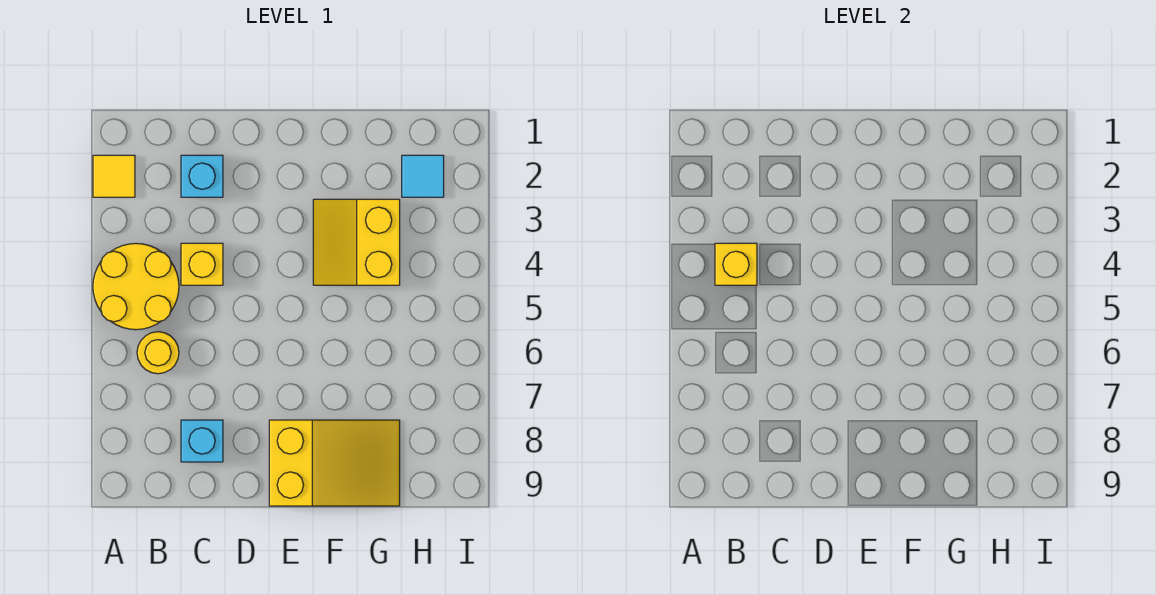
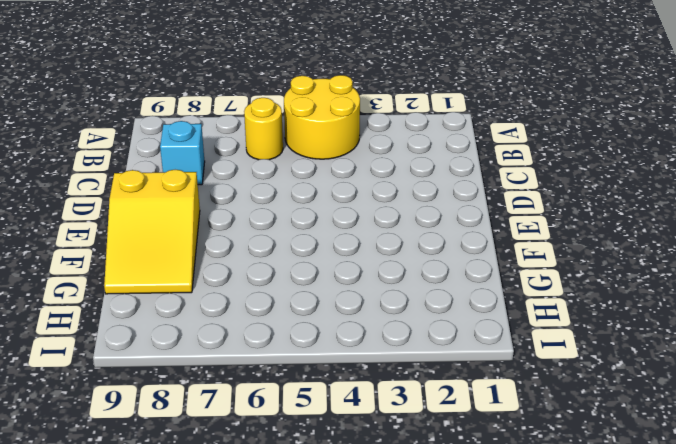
none -> yellow tile A2 level 1
none -> cyan brick C2 level 1

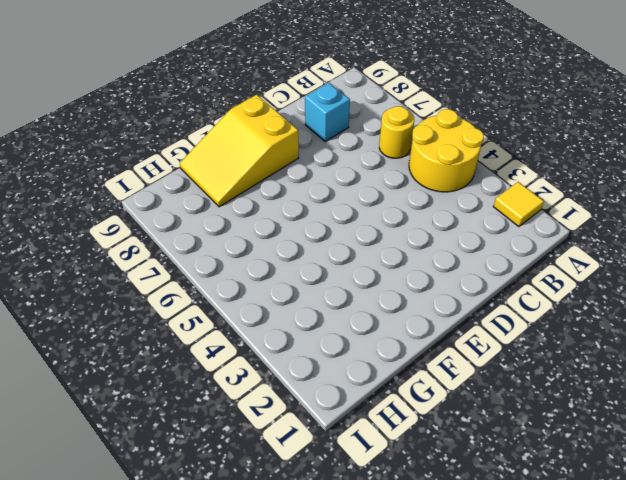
none -> cyan brick C2 level 1
none -> yellow brick C4 level 1

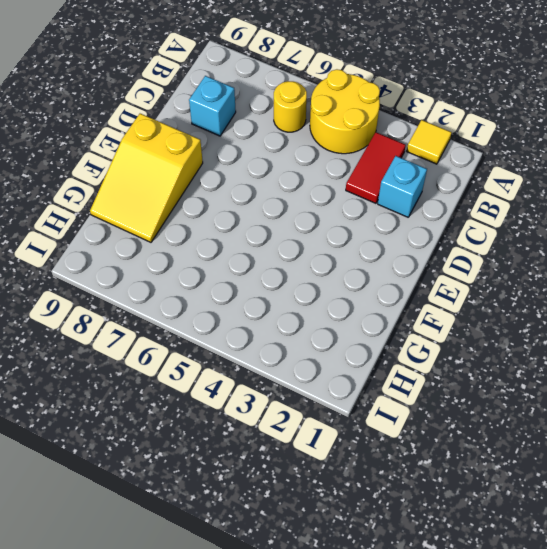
red tile B3:C3 level 1 -> none
none -> yellow brick C4 level 1
none -> yellow slope F3:G4 level 1 top G

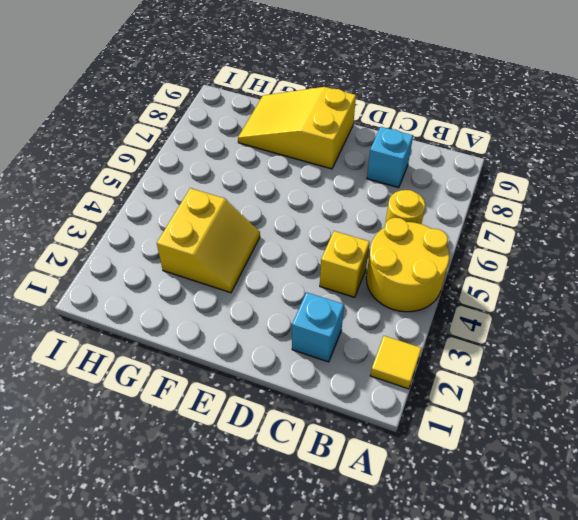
none -> cyan tile H2 level 1
none -> yellow brick B4 level 2

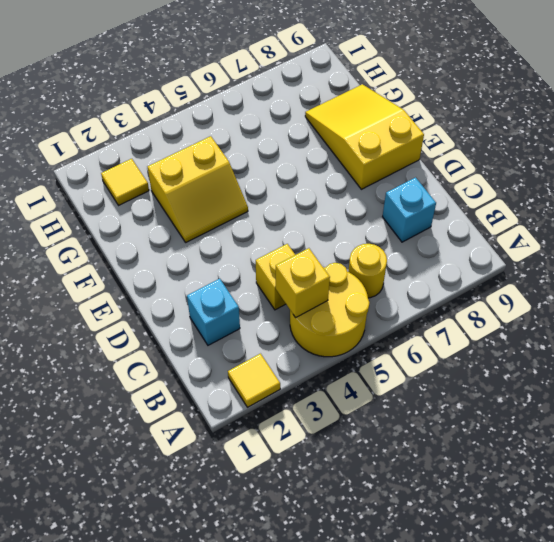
yellow tile H2 level 1 -> cyan tile H2 level 1

